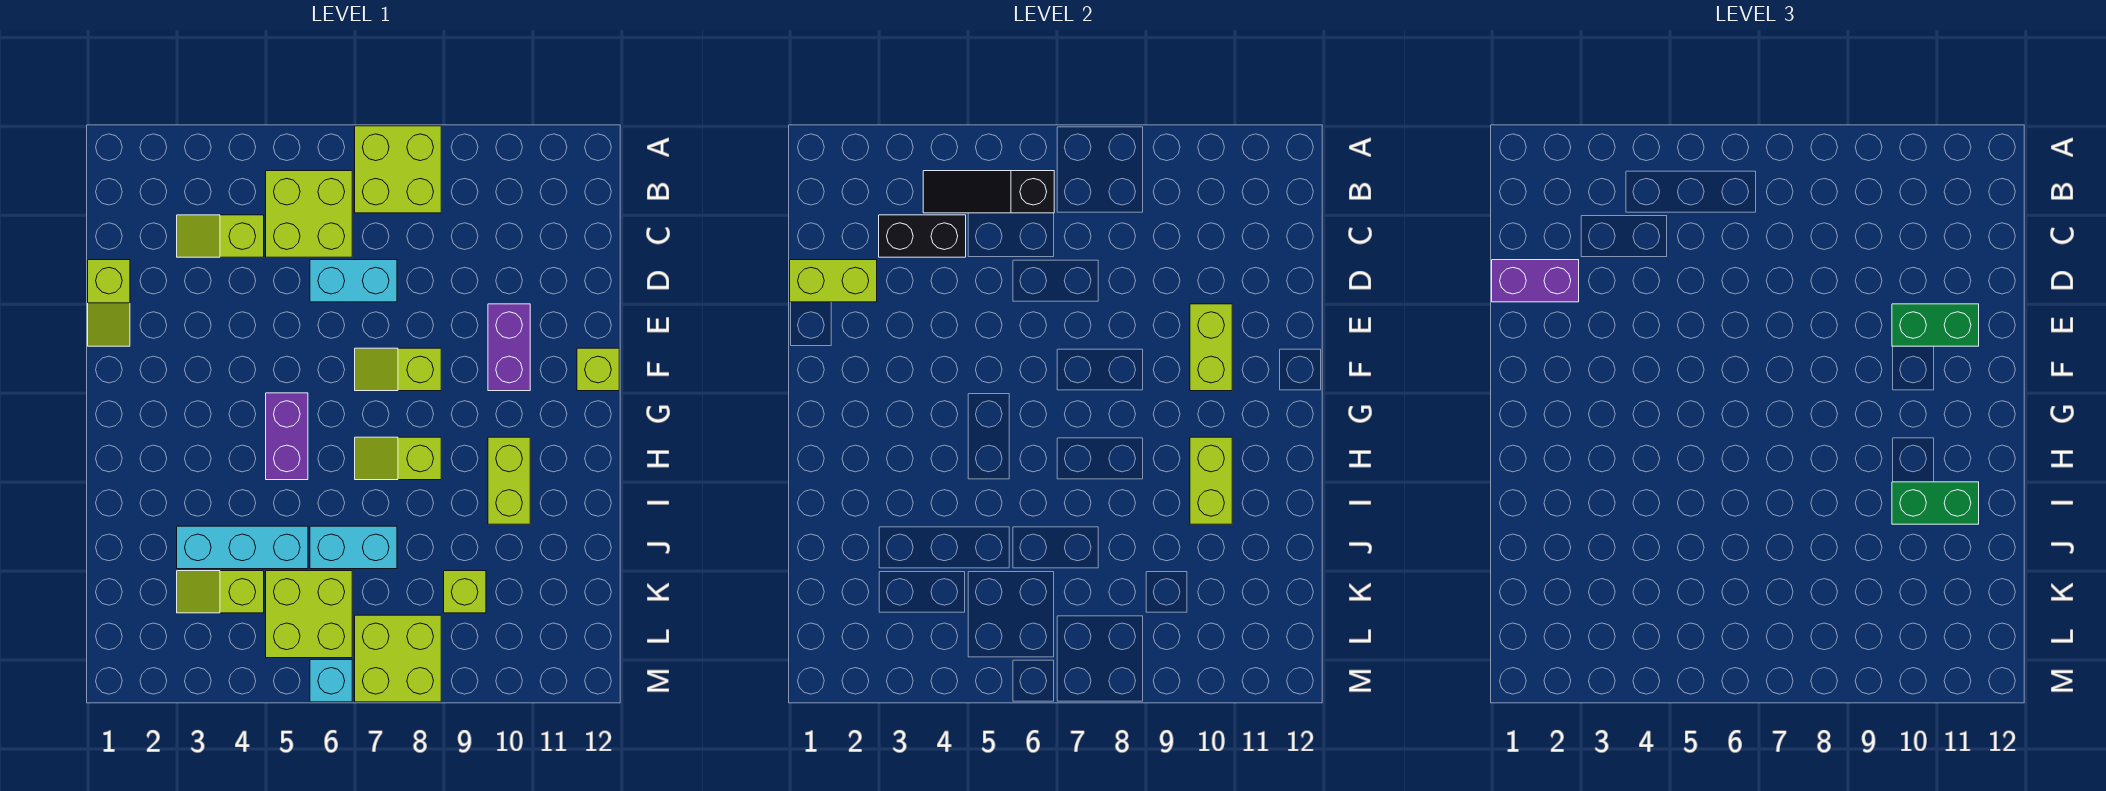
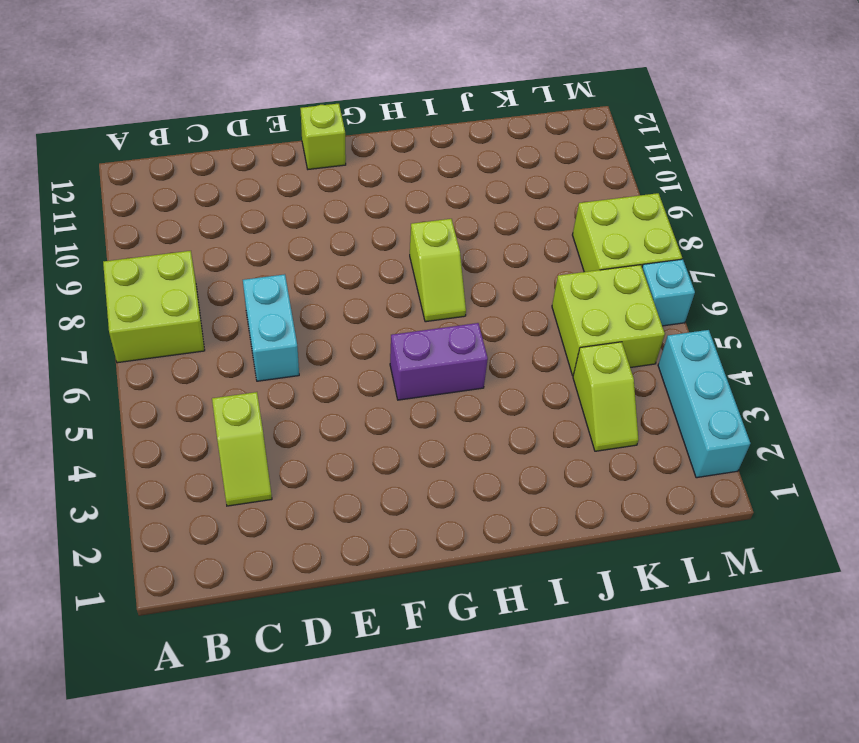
cyan brick M2:M4 level 1 -> cyan brick J3:J5 level 1
none -> lime brick B5:C6 level 1
none -> lime slope D1:E1 level 1 top D
none -> purple brick E10:F10 level 1

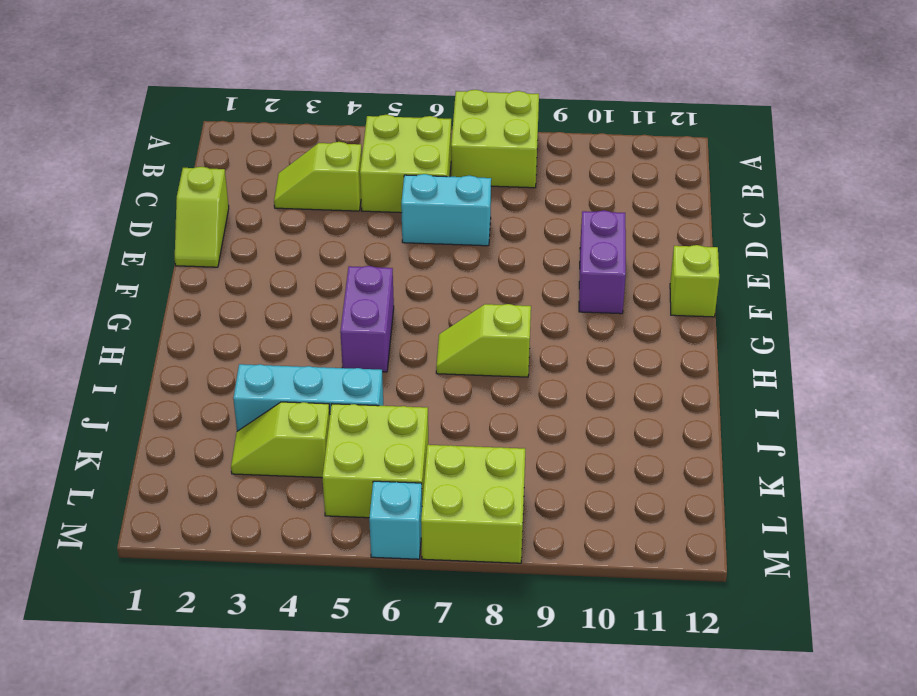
none -> lime slope F7:F8 level 1 top 8
none -> lime brick H10:I10 level 1
none -> cyan brick J6:J7 level 1

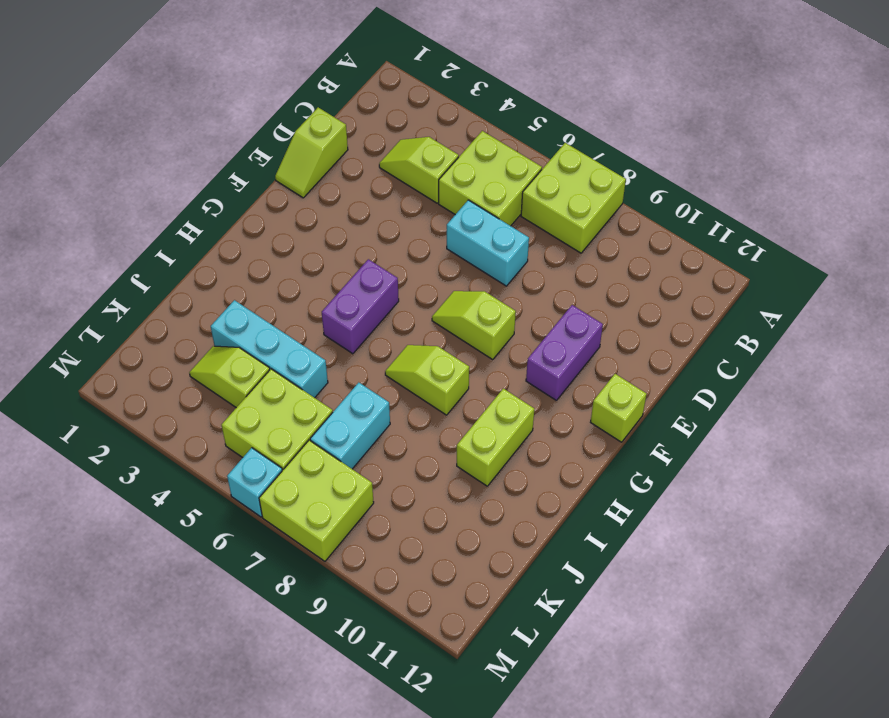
cyan brick J7:K7 level 1 -> cyan brick J6:J7 level 1
none -> lime brick K9 level 1
none -> black slope B4:B6 level 2 top 6
none -> black brick C3:C4 level 2

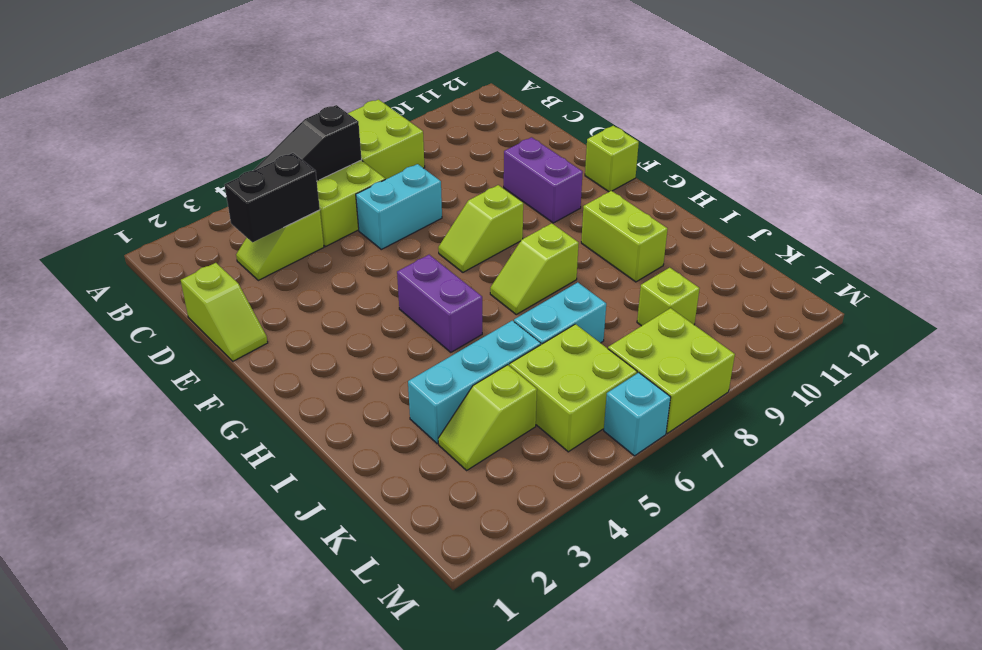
none -> lime brick D1:D2 level 2
none -> lime brick E10:F10 level 2
none -> lime brick H10:I10 level 2

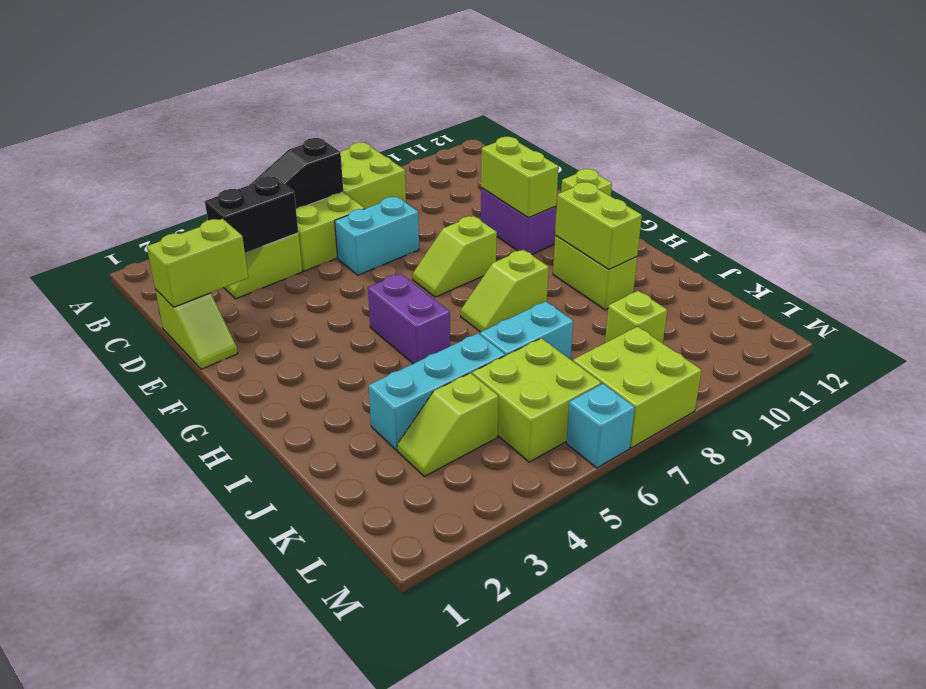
none -> purple brick D1:D2 level 3
none -> green brick E10:E11 level 3
none -> green brick I10:I11 level 3

